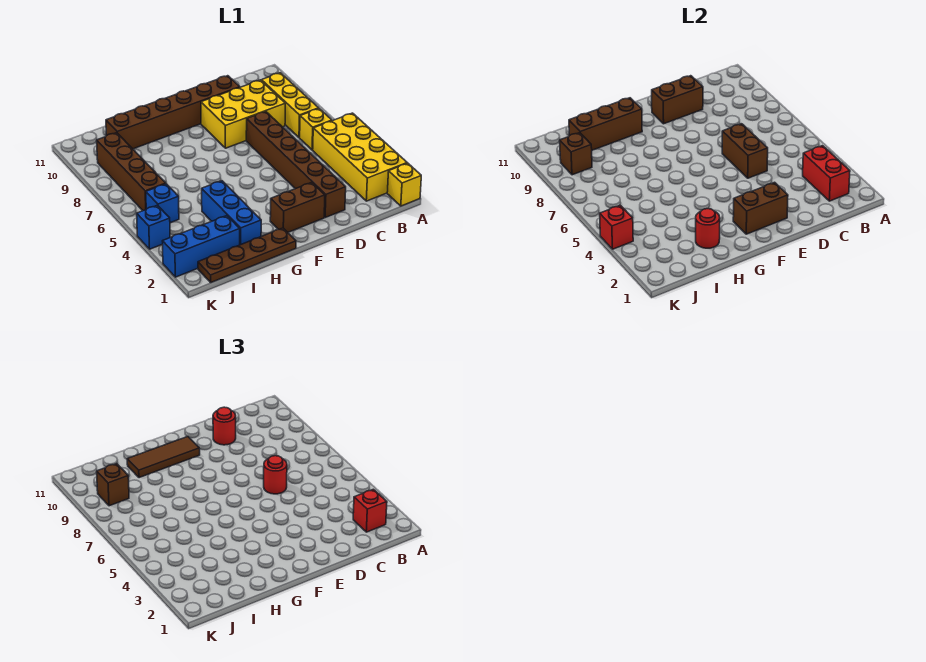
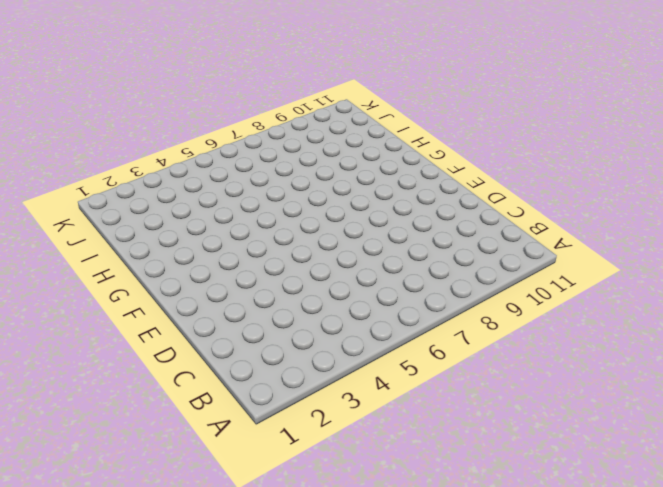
none -> yellow brick A1 level 1
none -> yellow brick A2:B5 level 1
none -> yellow brick B6 level 1

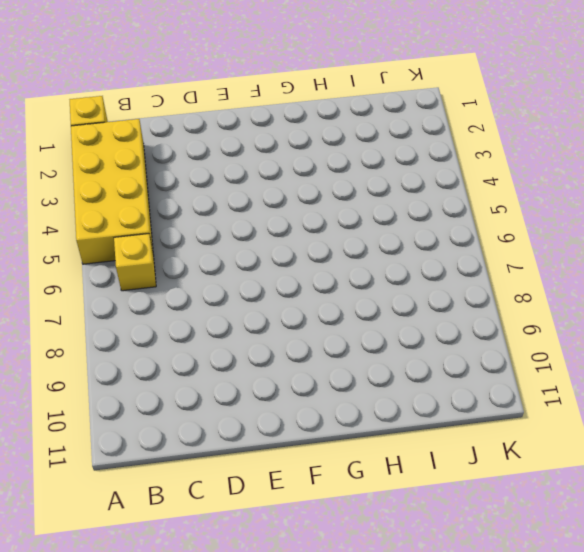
none -> yellow brick B7:B9 level 1
none -> yellow brick C8:E9 level 1
none -> brown brick D2:D7 level 1

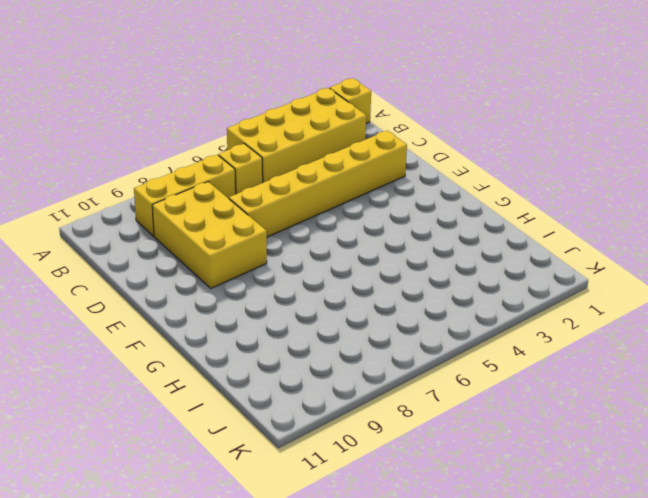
yellow brick D2:D7 level 1 -> brown brick D2:D7 level 1
none -> brown brick D10:I10 level 1
none -> brown brick E2:F2 level 1
none -> brown plate G1:J1 level 1

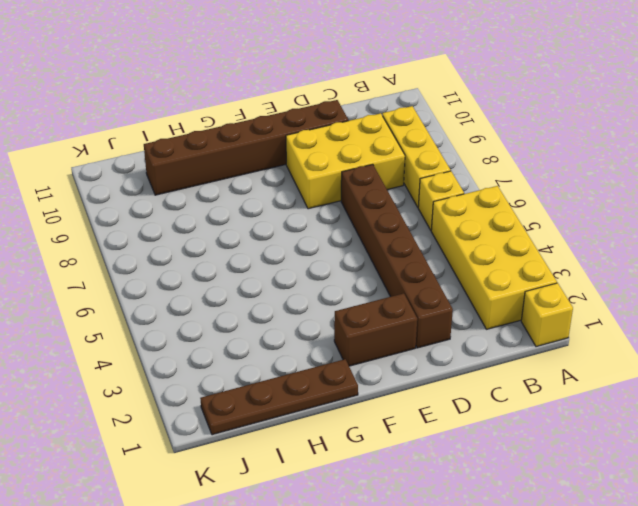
none -> blue brick H2:H4 level 1
none -> blue brick I2:K2 level 1
none -> blue brick J5 level 1

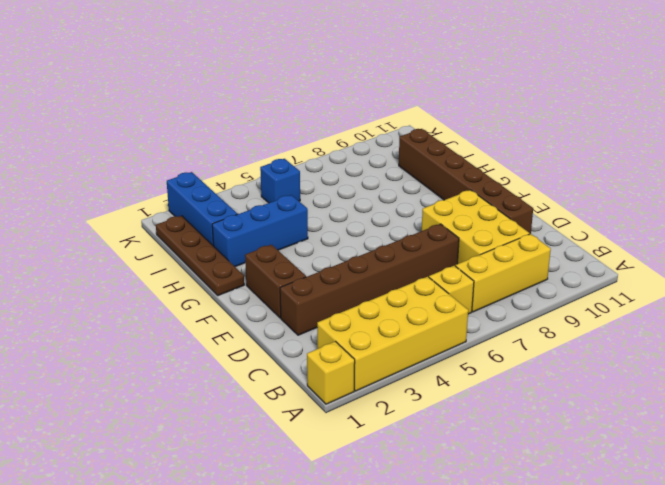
none -> brown brick J6:J9 level 1
none -> blue brick K4 level 1
none -> red brick B2:B3 level 2

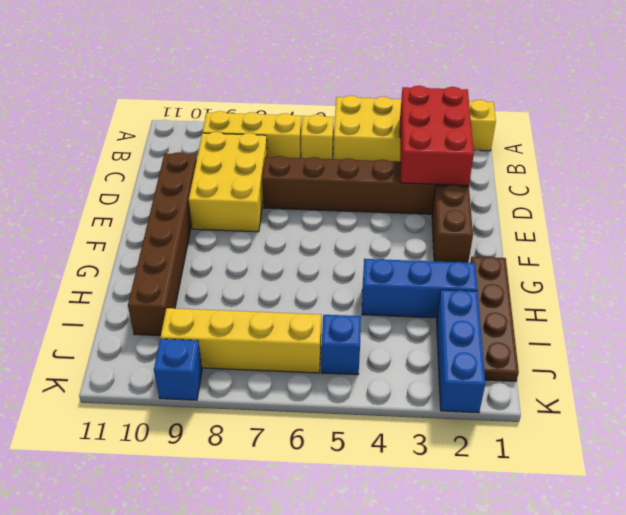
red brick B2:D3 level 2 -> red brick B2:B3 level 2
yellow brick J6:J9 level 1 -> brown brick J6:J9 level 1
blue brick K9 level 1 -> blue brick K4 level 1
none -> brown brick D5:D6 level 2
none -> brown brick D10:E10 level 2
none -> brown brick E2:F2 level 2

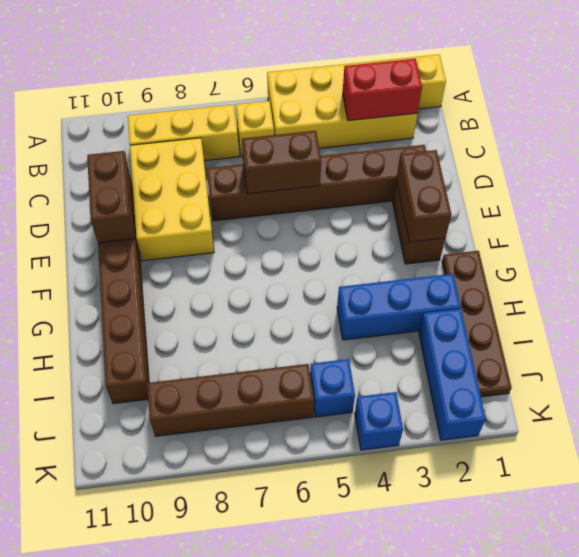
none -> brown brick G10:I10 level 2
none -> red round brick H2 level 2
none -> brown brick J9 level 2

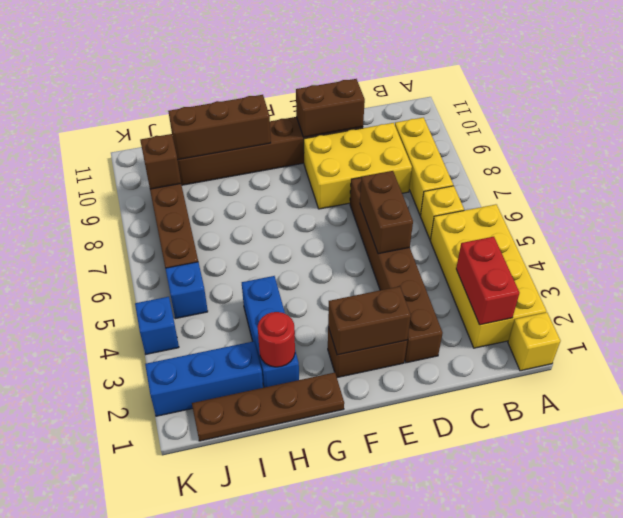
none -> red brick K4 level 2
none -> red brick B2 level 3
none -> red round brick D6 level 3

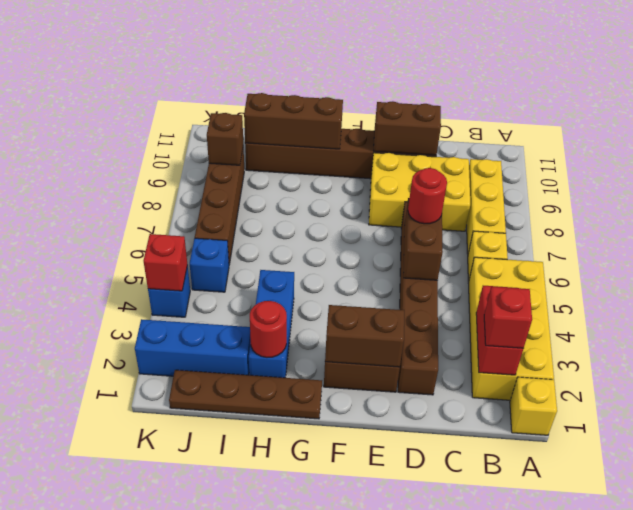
none -> red round brick D10 level 3
none -> brown tile F10:H10 level 3
none -> brown brick J9 level 3

